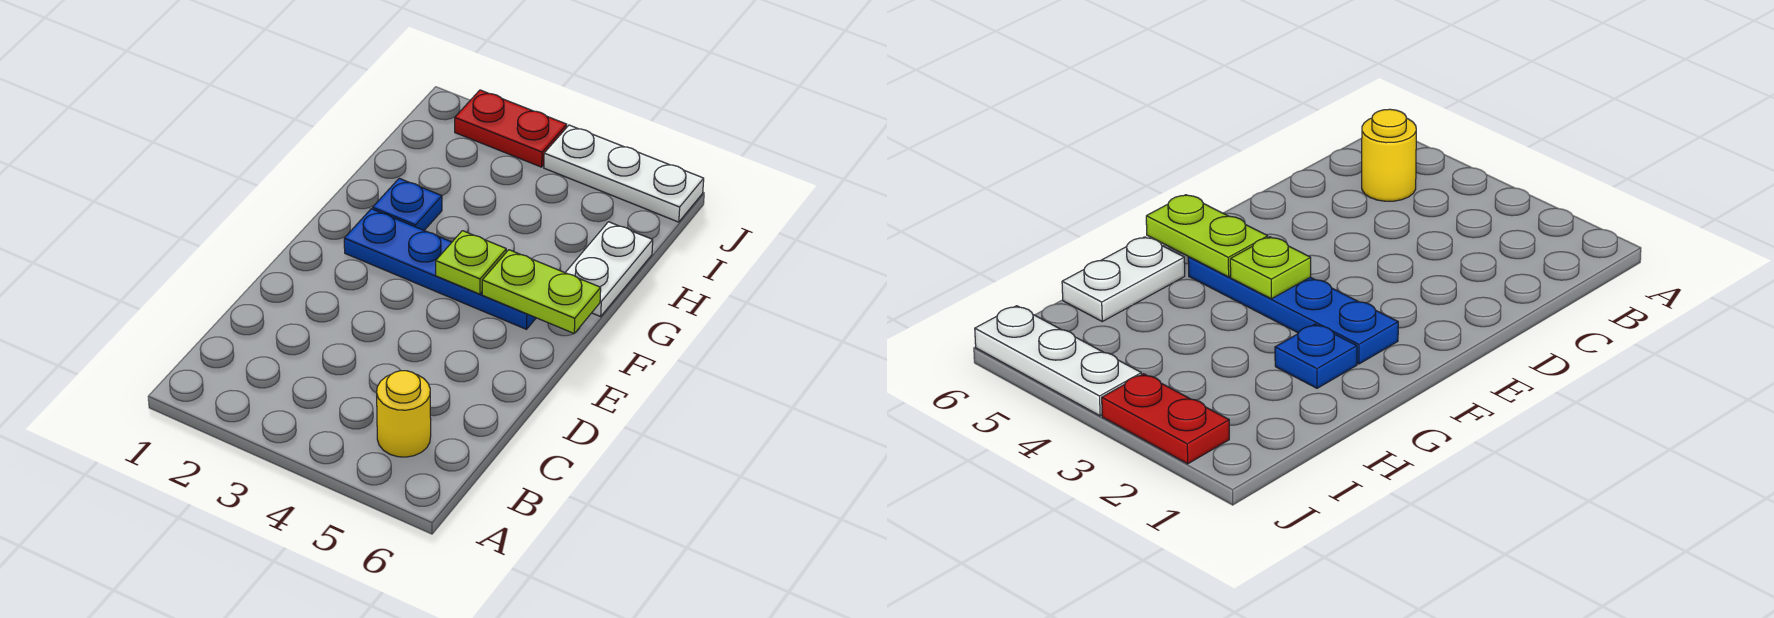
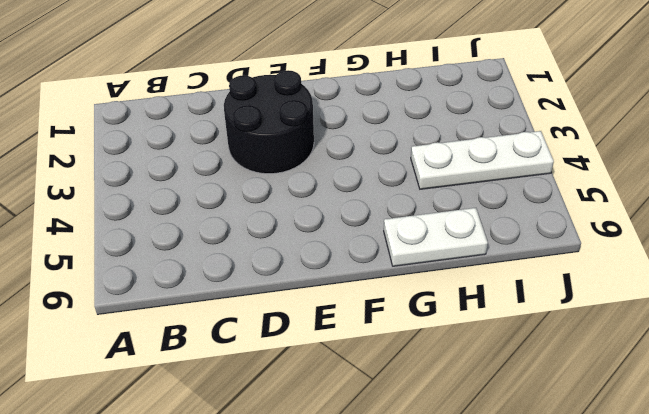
black round brick D2:E3 level 1 -> none
white plate H4:J4 level 1 -> white plate J4:J6 level 1
none -> yellow round brick B5 level 1
none -> blue plate F2:F5 level 1

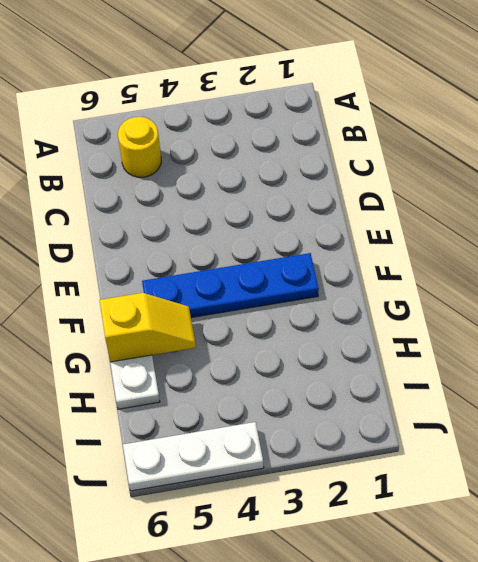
yellow slope G5:G6 level 2 top 6 -> none
none -> blue plate G2 level 1
none -> red plate J2:J3 level 1

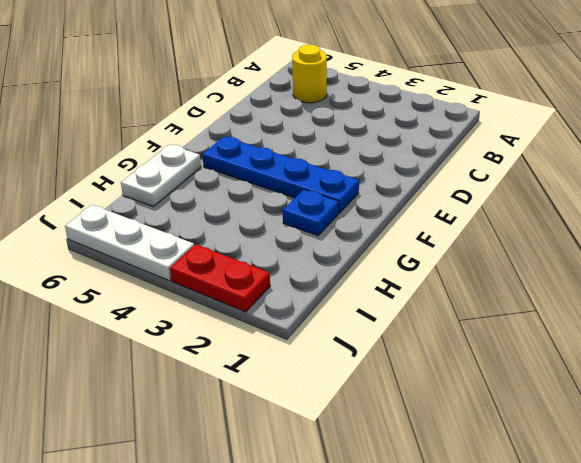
none -> lime plate F4 level 2
none -> lime plate F5:F6 level 2

